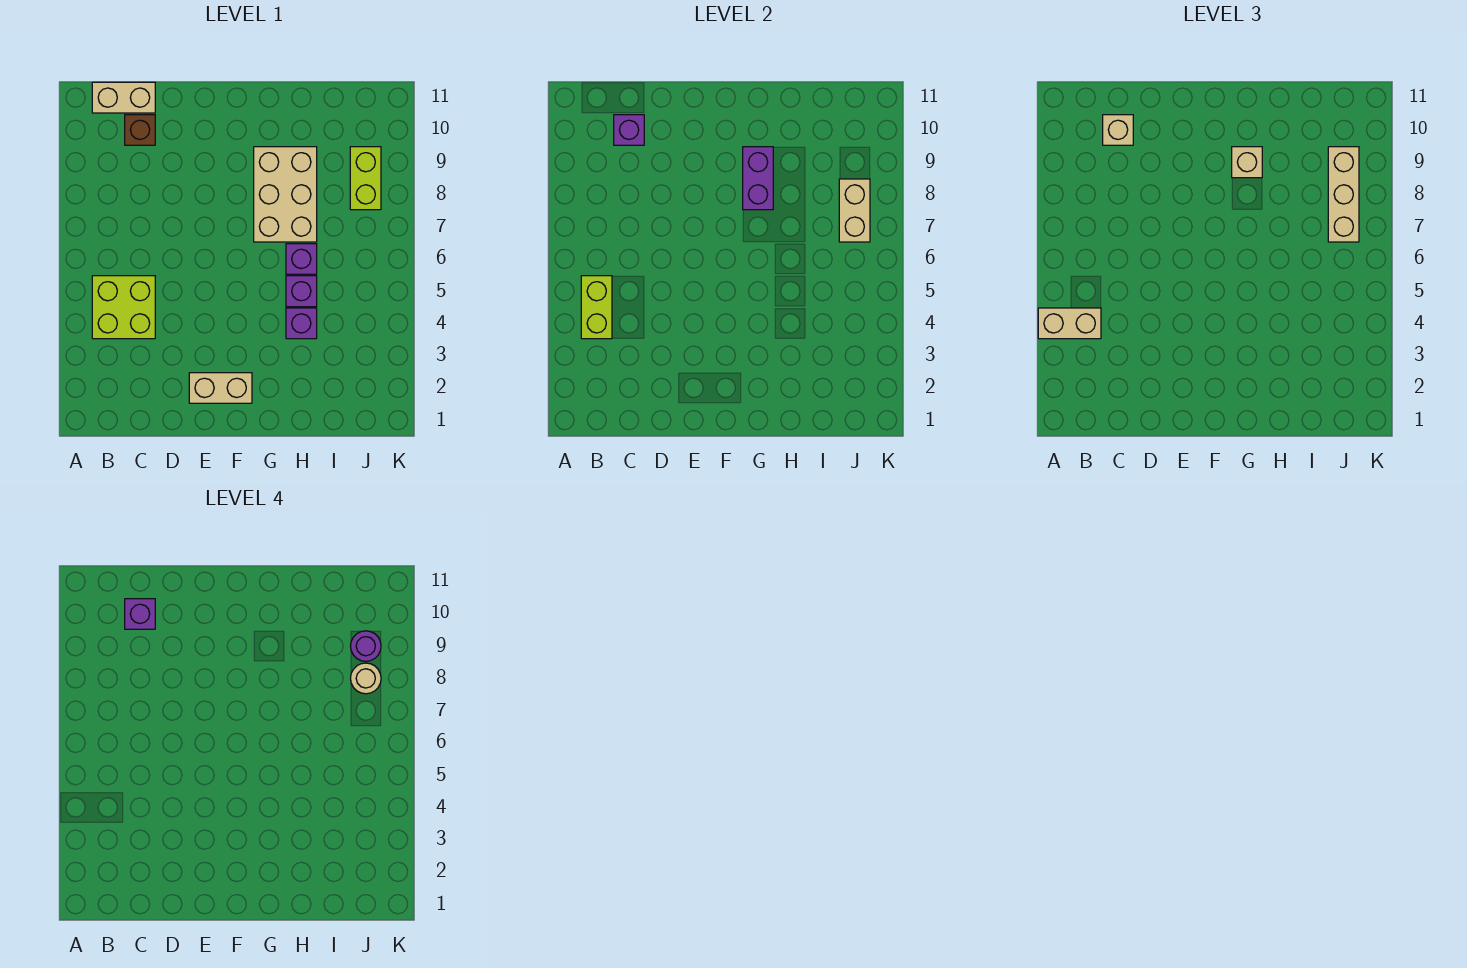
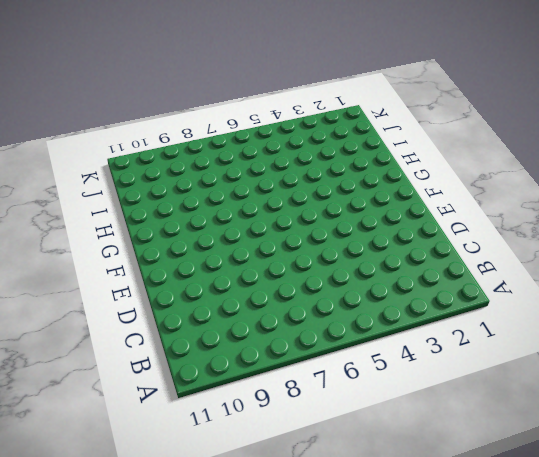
none -> lime brick B4:C5 level 1
none -> tan brick B11:C11 level 1
none -> brown brick C10 level 1

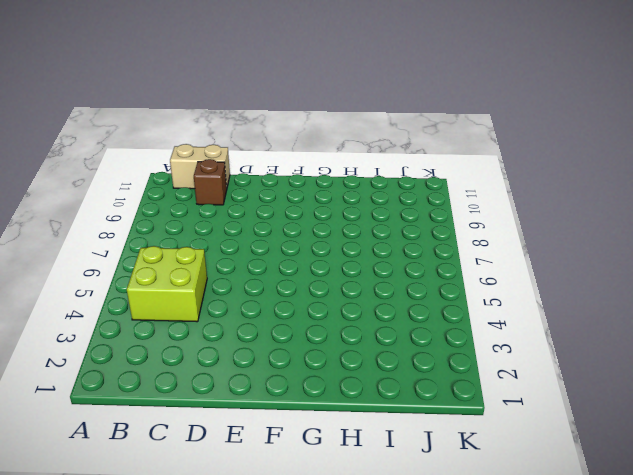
none -> tan brick E2:F2 level 1
none -> tan brick G7:H9 level 1
none -> purple brick H4 level 1

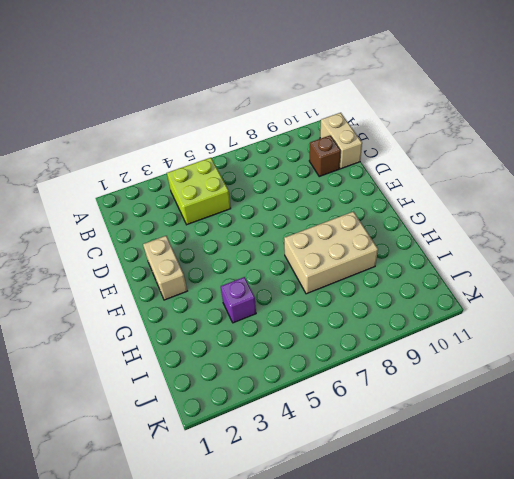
none -> purple brick H5 level 1
none -> purple brick H6 level 1
none -> lime brick J8:J9 level 1

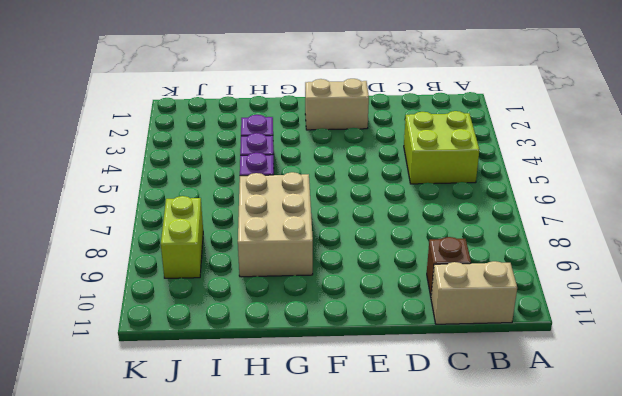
none -> lime brick B4:B5 level 2
none -> purple brick C10 level 2
none -> purple brick G8:G9 level 2

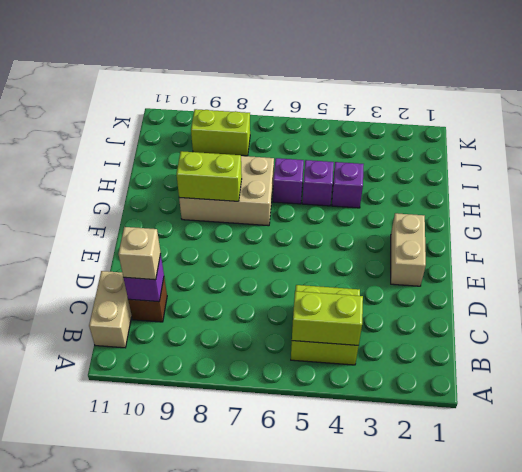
lime brick G8:G9 level 2 -> purple brick G8:G9 level 2
none -> tan brick J7:J8 level 2
none -> tan brick A4:B4 level 3
none -> tan brick G9 level 3

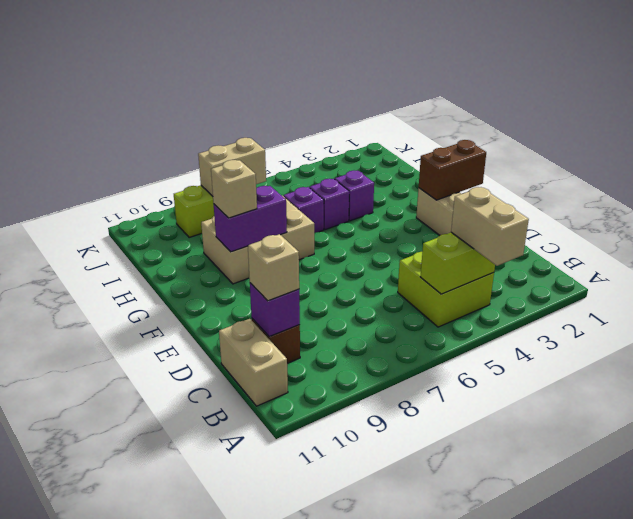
brown brick F1:F2 level 2 -> none
none -> tan brick J7:J9 level 3
none -> purple brick C10 level 4
none -> tan round brick J8 level 4

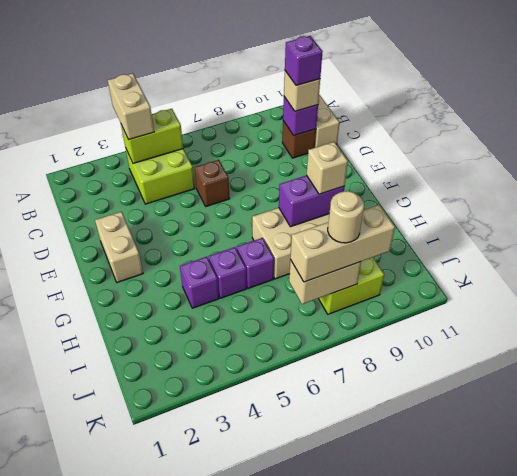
brown brick D6 level 1 -> none
none -> purple round brick J9 level 4

